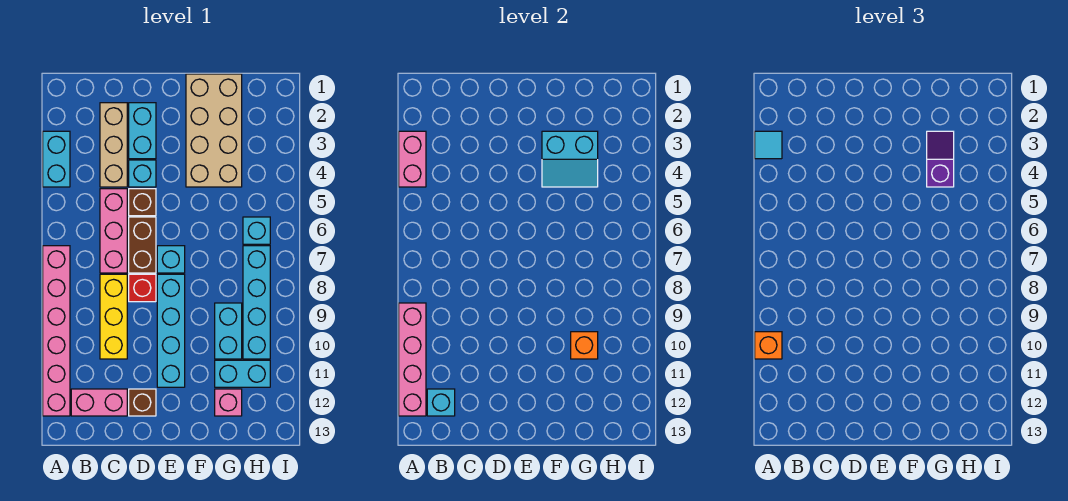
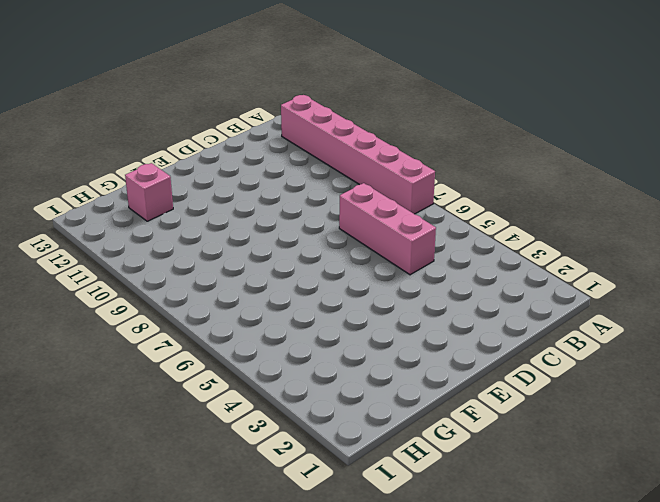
none -> cyan brick A3:A4 level 1
none -> pink brick B12:C12 level 1
none -> tan brick C2:C4 level 1

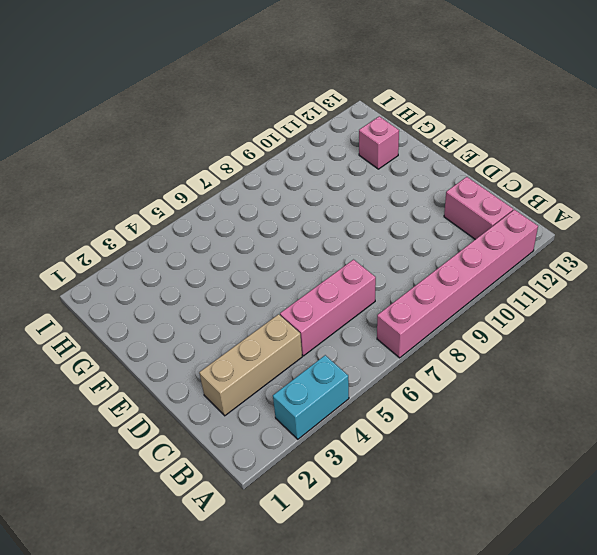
none -> yellow brick C8:C10 level 1
none -> cyan brick D2:D3 level 1
none -> cyan brick D4 level 1

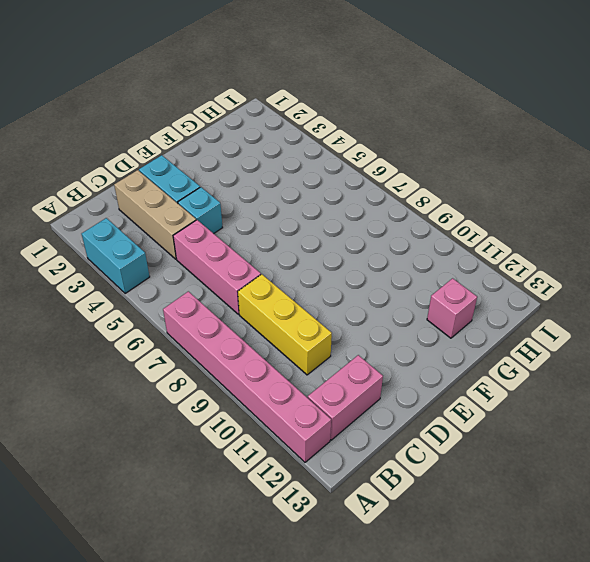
none -> brown brick D5 level 1
none -> brown brick D6:D7 level 1
none -> red brick D8 level 1

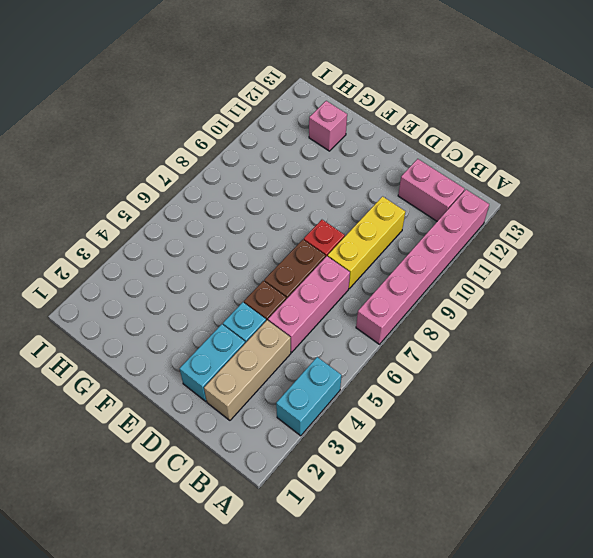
none -> brown brick D12 level 1
none -> cyan brick E7 level 1
none -> cyan brick E8:E11 level 1

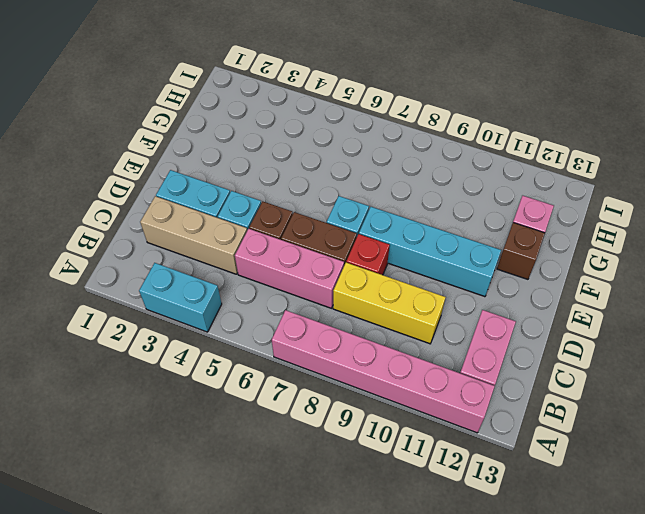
brown brick F12 level 1 -> brown brick D12 level 1
none -> tan brick F1:G4 level 1
none -> cyan brick G9:G10 level 1
none -> cyan brick G11:H11 level 1

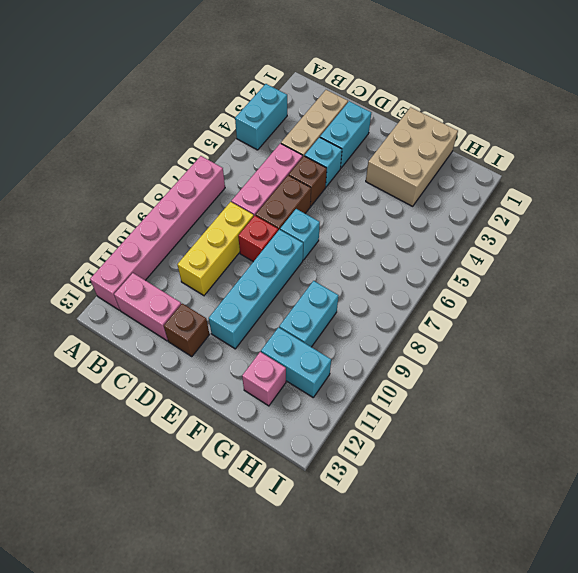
tan brick F1:G3 level 1 -> tan brick F1:G4 level 1
none -> cyan brick H6 level 1
none -> cyan brick H7:H10 level 1
none -> pink brick A3:A4 level 2

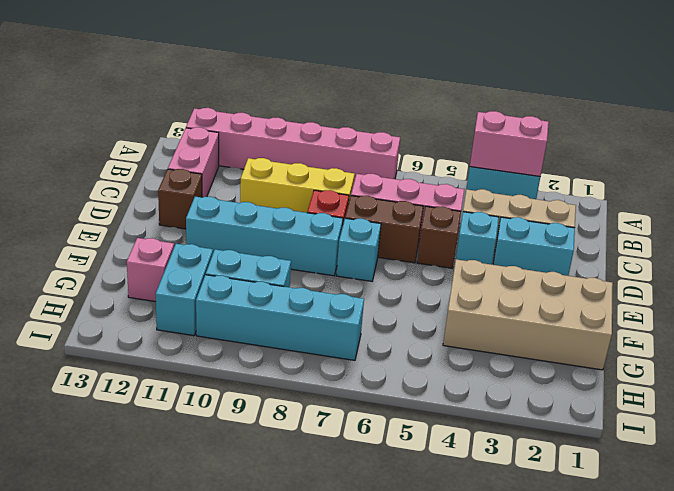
none -> cyan brick H6 level 1
none -> pink brick A9:A12 level 2
none -> cyan brick B12 level 2

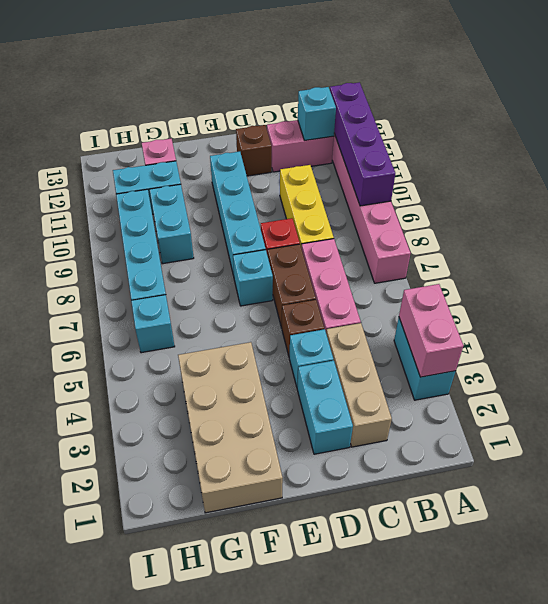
purple brick A9:A12 level 2 -> pink brick A9:A12 level 2
none -> cyan slope F3:G4 level 2 top 3
none -> orange brick G10 level 2
none -> cyan tile A3 level 3

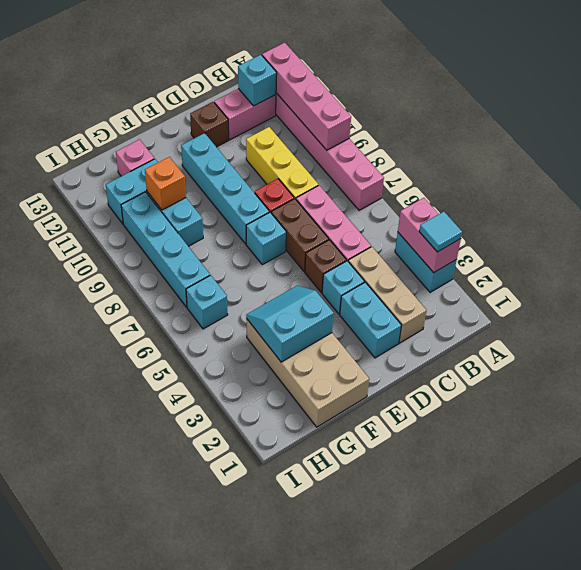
none -> orange brick A10 level 3
none -> purple slope G3:G4 level 3 top 4

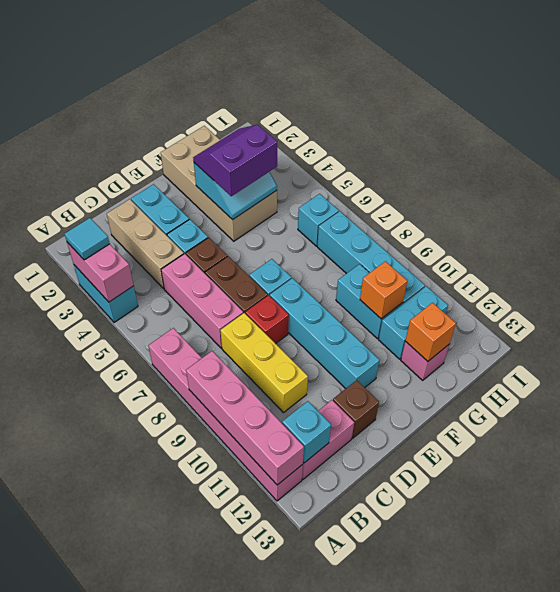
purple slope F3:G4 level 3 top 4 -> purple slope G3:G4 level 3 top 4
orange brick G12 level 2 -> orange brick A10 level 3

